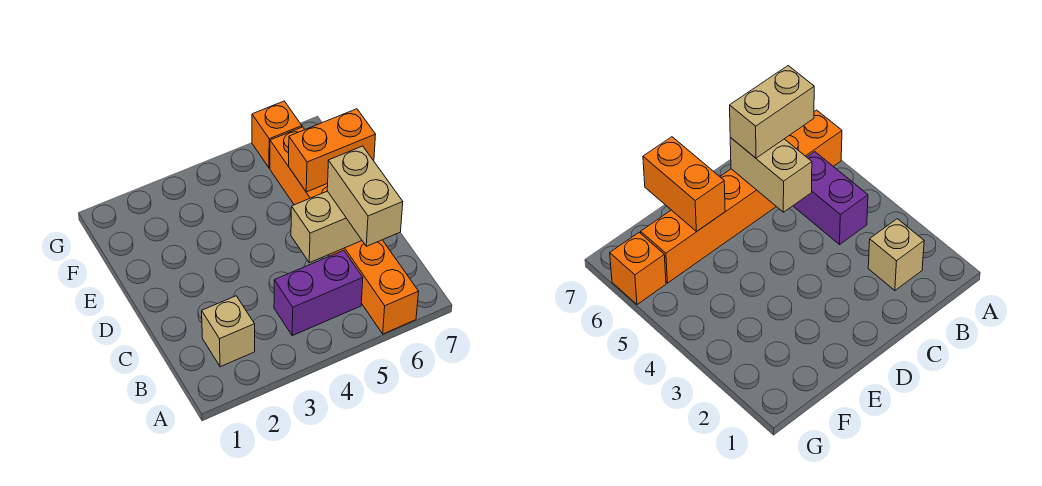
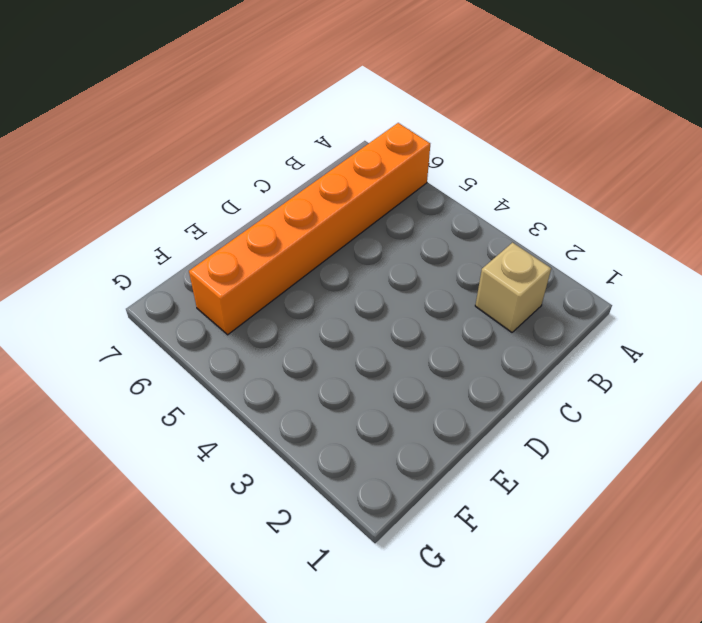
none -> purple brick B4:B5 level 1
none -> orange brick G6 level 1

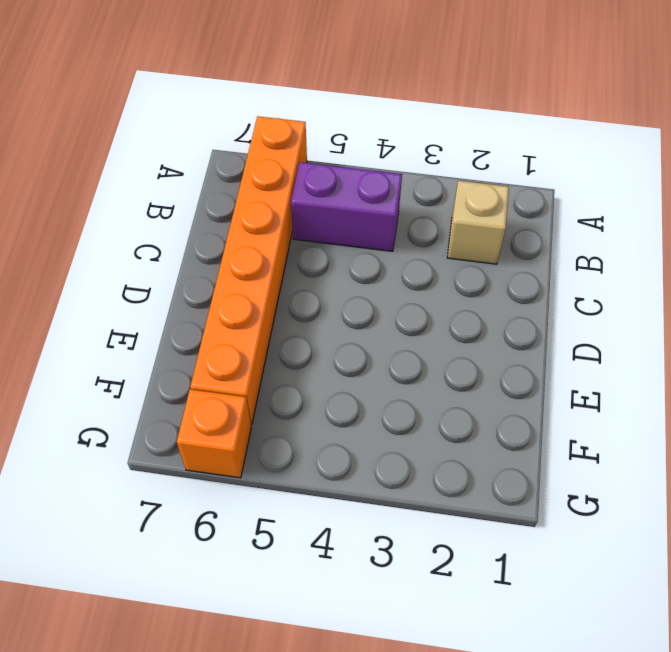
none -> tan brick C5:C6 level 2
none -> orange brick E6:E7 level 2

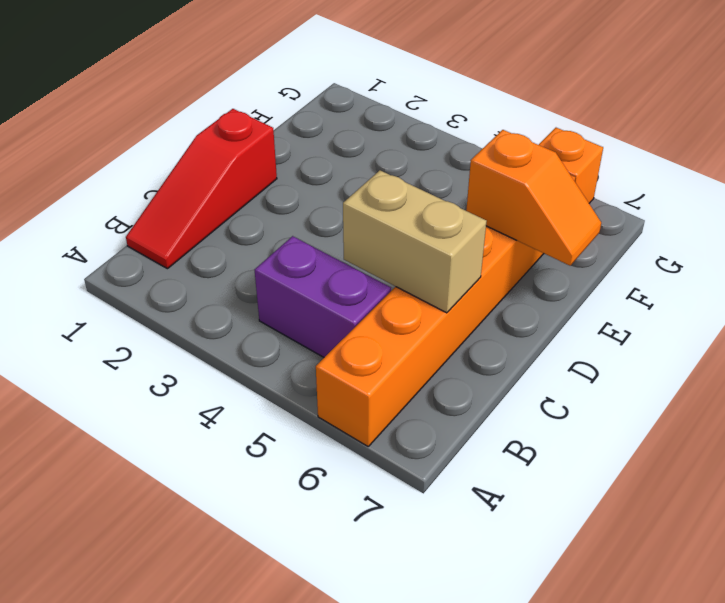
red slope B1:D1 level 1 top D -> none
orange slope E6:E7 level 2 top 6 -> orange brick E6:E7 level 2
none -> tan brick B2 level 1
none -> tan brick B6:C6 level 3

